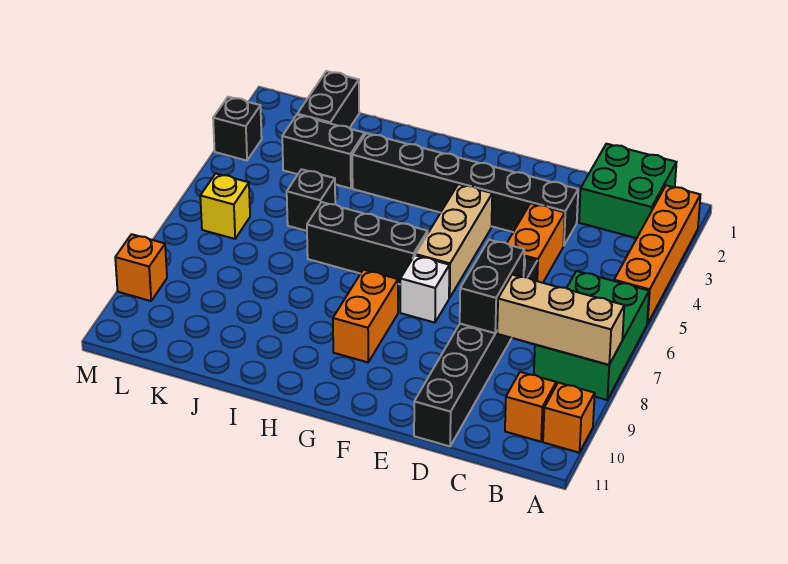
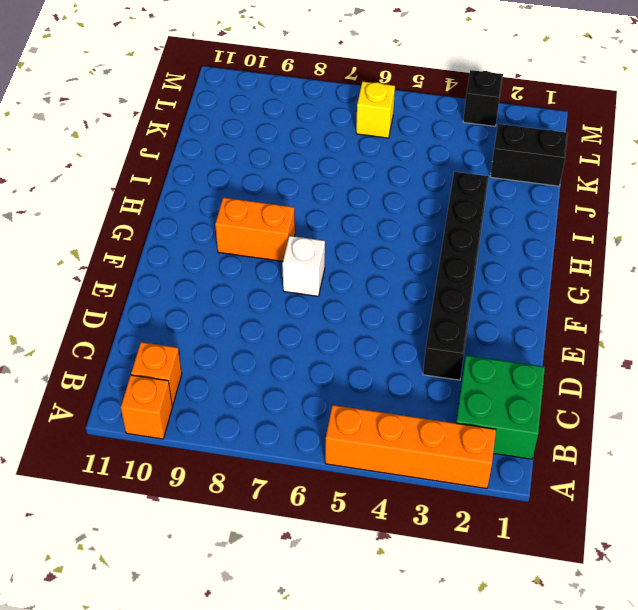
none -> green brick A6:B8 level 1
none -> orange brick D4:D5 level 1
none -> black brick D6:D11 level 1

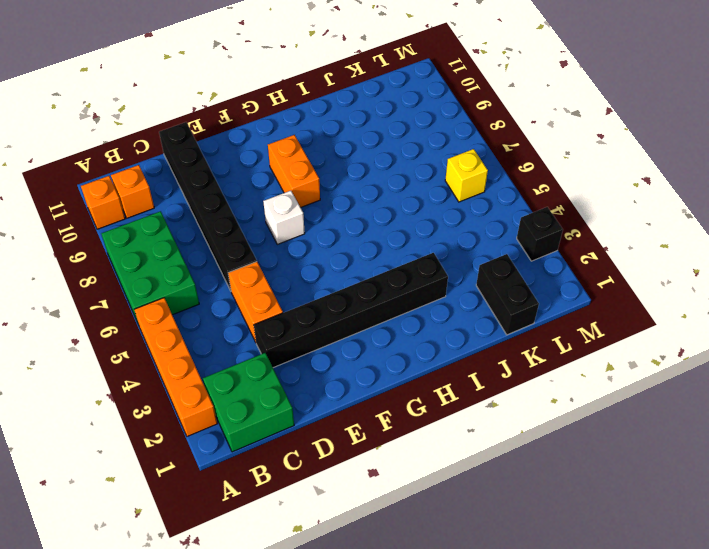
none -> tan brick F4:F6 level 1
none -> black brick G6:I6 level 1
none -> black brick J3:K3 level 1

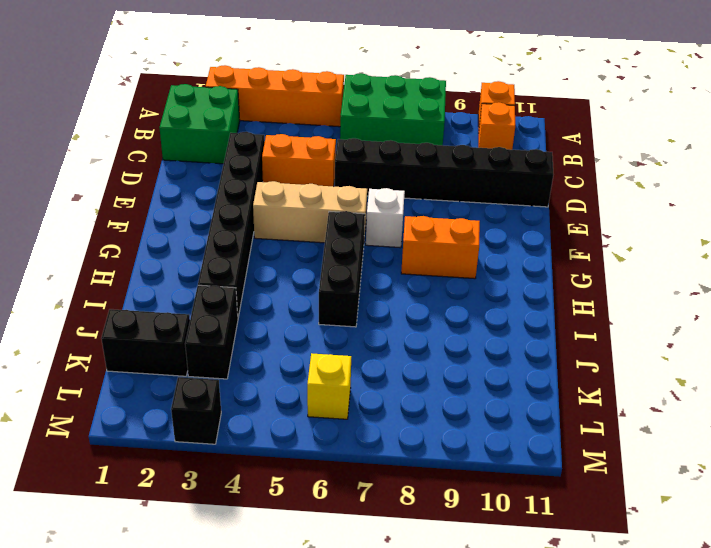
none -> black brick J5 level 1
none -> orange brick M9 level 1
none -> tan brick A8:C8 level 2

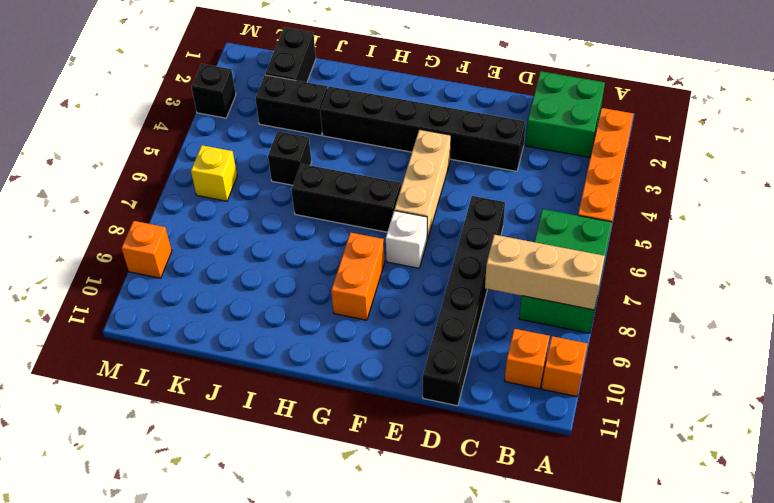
none -> orange brick D4:D5 level 1
none -> black brick D7:D8 level 2

